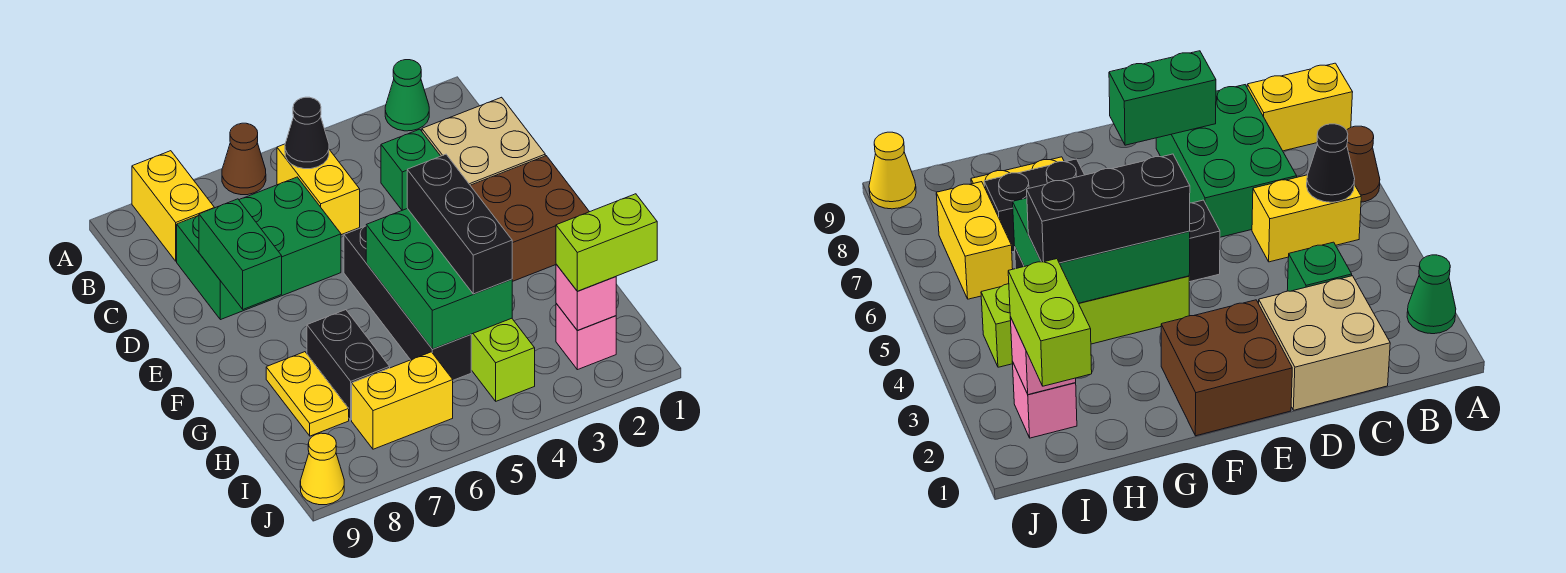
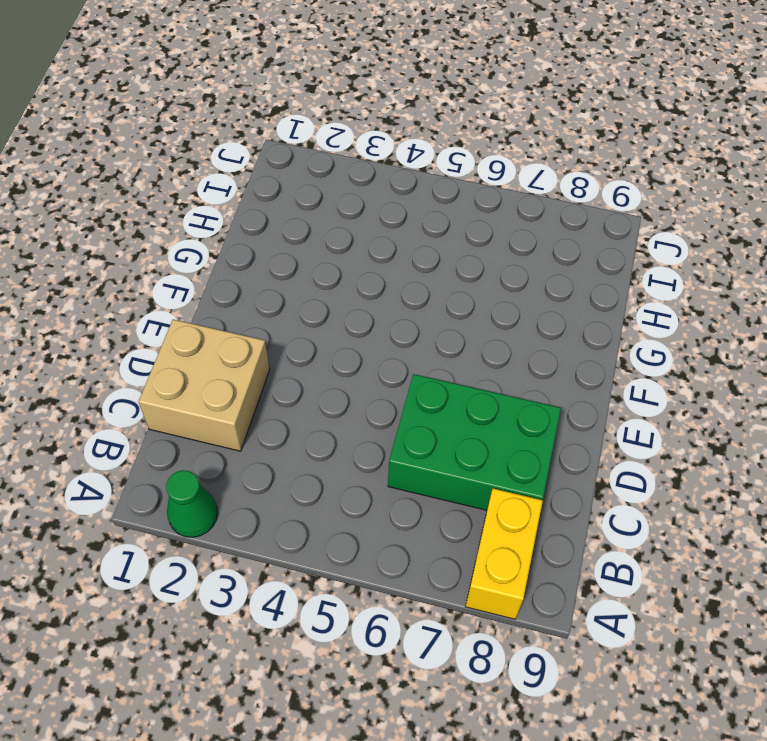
none -> brown cone A6 level 1
none -> yellow brick B5:C5 level 1
none -> green brick C3 level 1

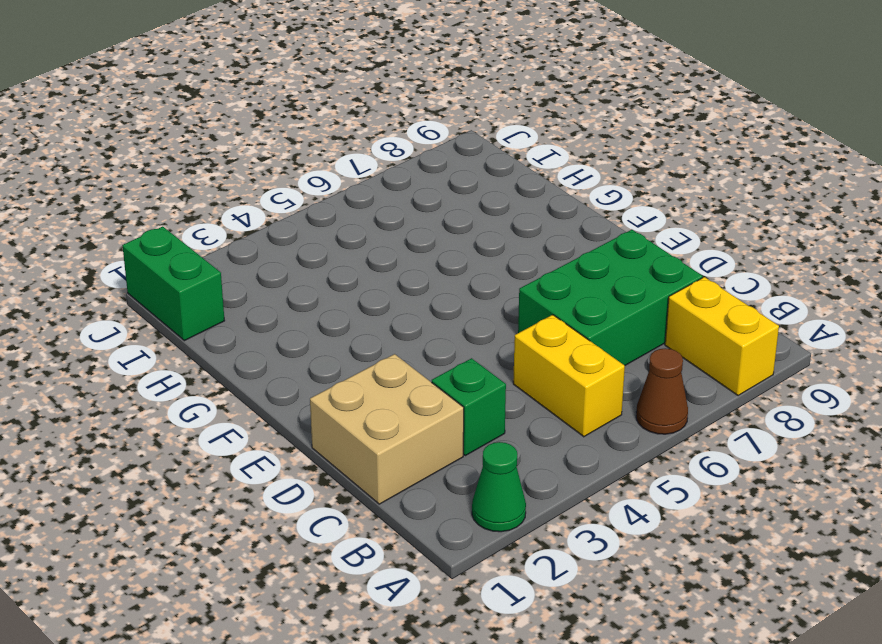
green brick I1:J1 level 1 -> green brick D8:E8 level 2
none -> brown brick E1:F2 level 1
none -> black brick E5:H5 level 1
none -> lime brick F4:I4 level 1

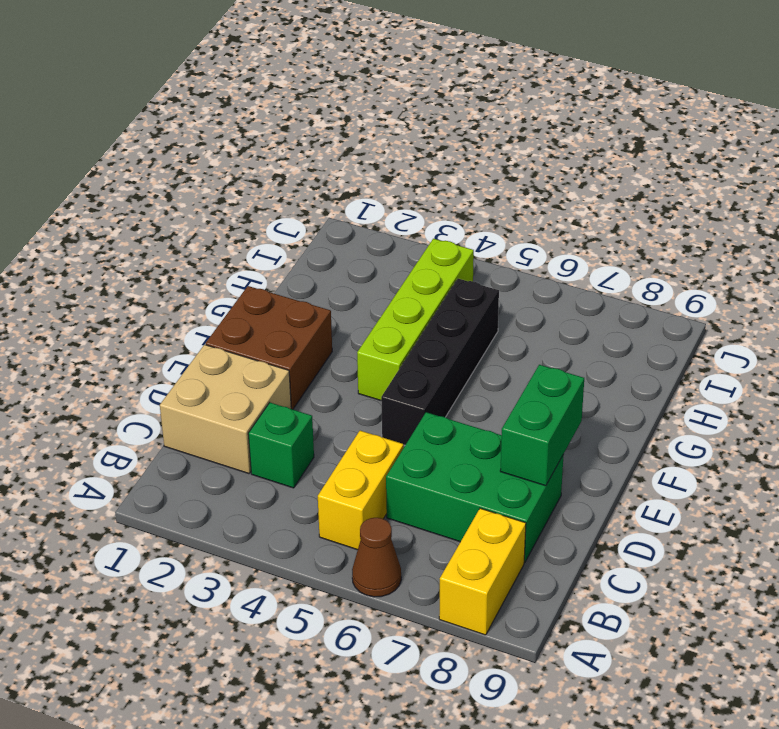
none -> green cone A2 level 1
none -> black brick G7:H7 level 1
none -> yellow plate G8:H8 level 1

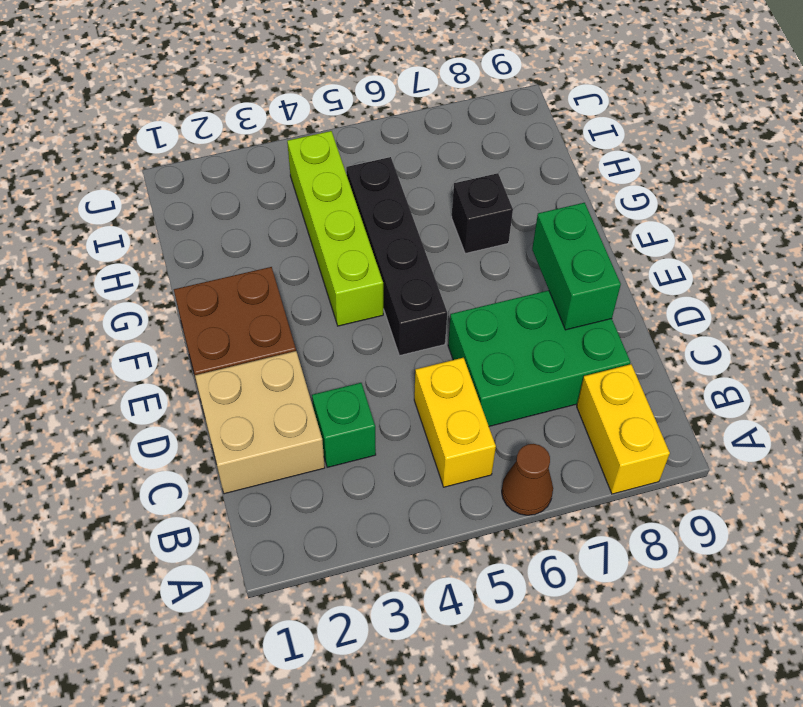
black brick G7 level 1 -> black brick G7:H7 level 1
none -> green cone A2 level 1
none -> yellow plate G8:H8 level 1
none -> pink brick I2 level 1

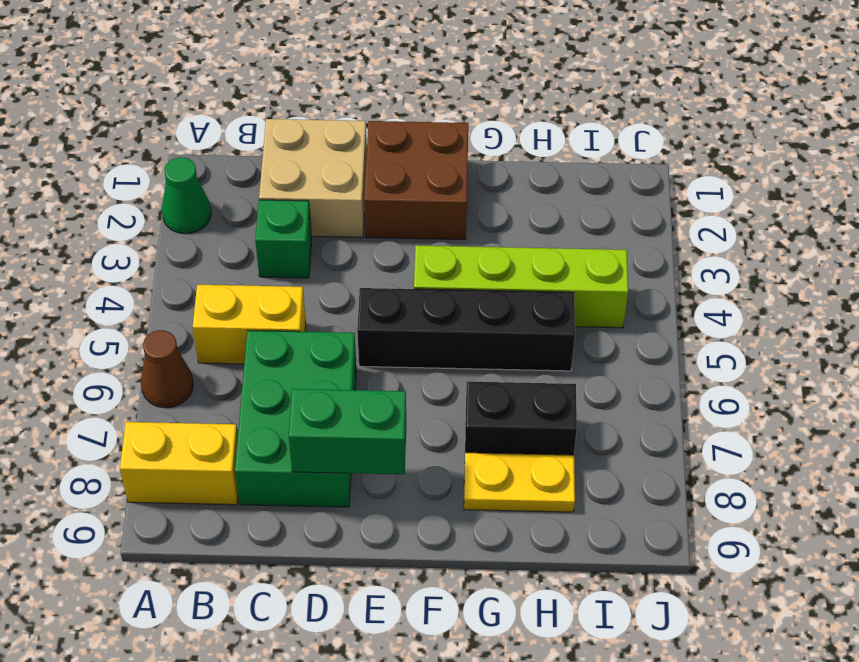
none -> pink brick I2 level 1
none -> yellow brick I6:I7 level 1
none -> yellow cone J9 level 1

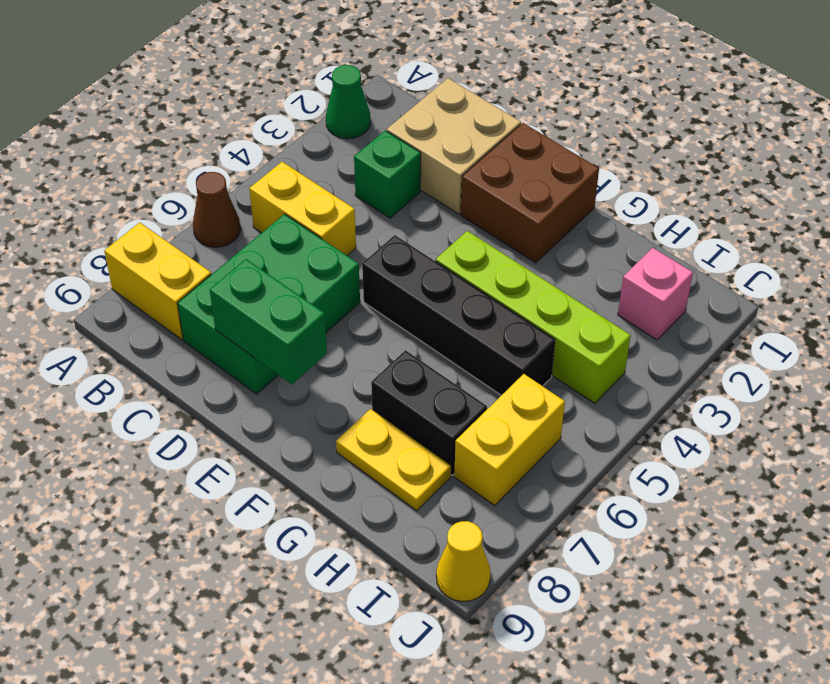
none -> black cone B5 level 2
none -> green brick F4:H5 level 2
none -> pink brick I2 level 2

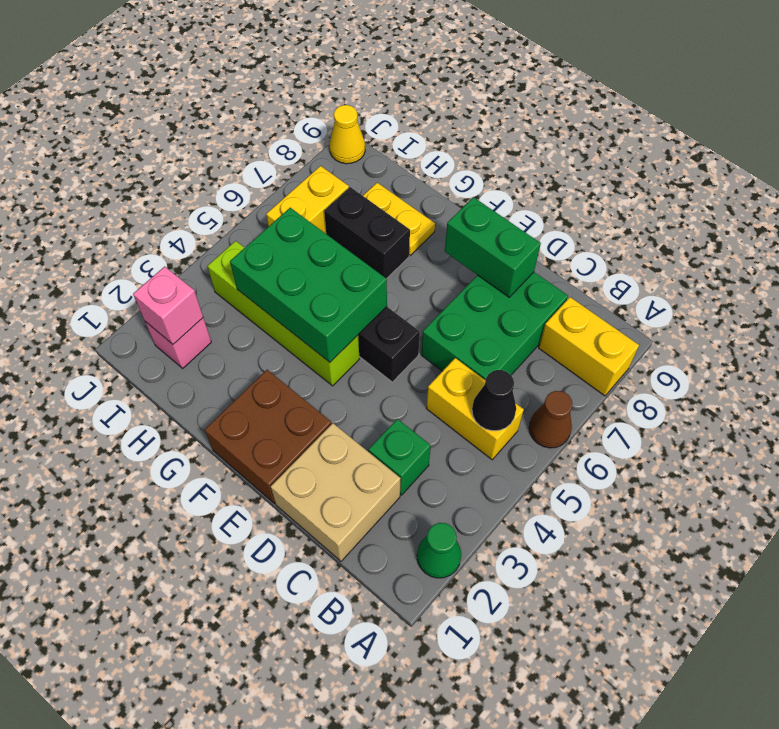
none -> black brick F4:H4 level 3
none -> lime brick I1:I2 level 3

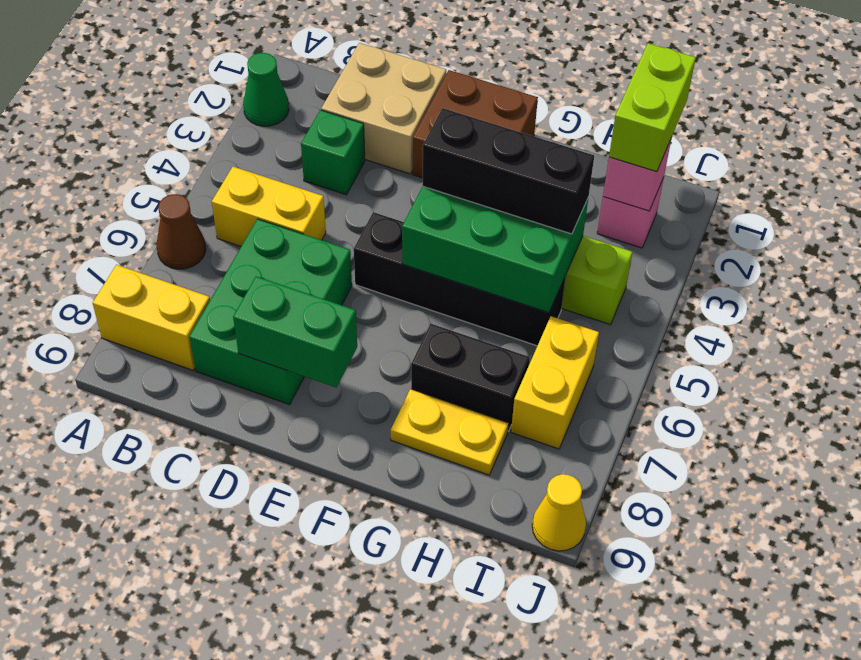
none -> black cone B5 level 2

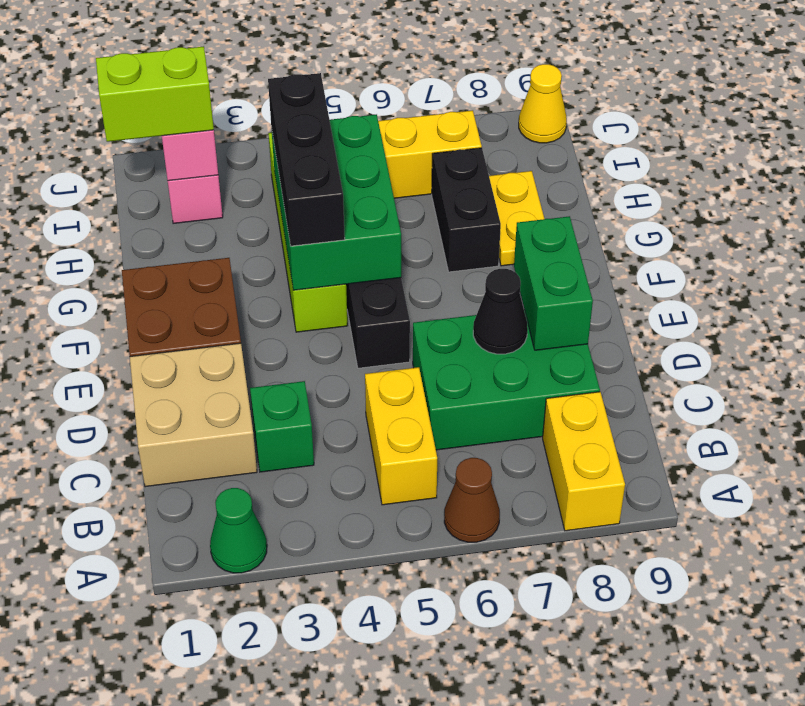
black cone D7 level 2 -> black cone B5 level 2

